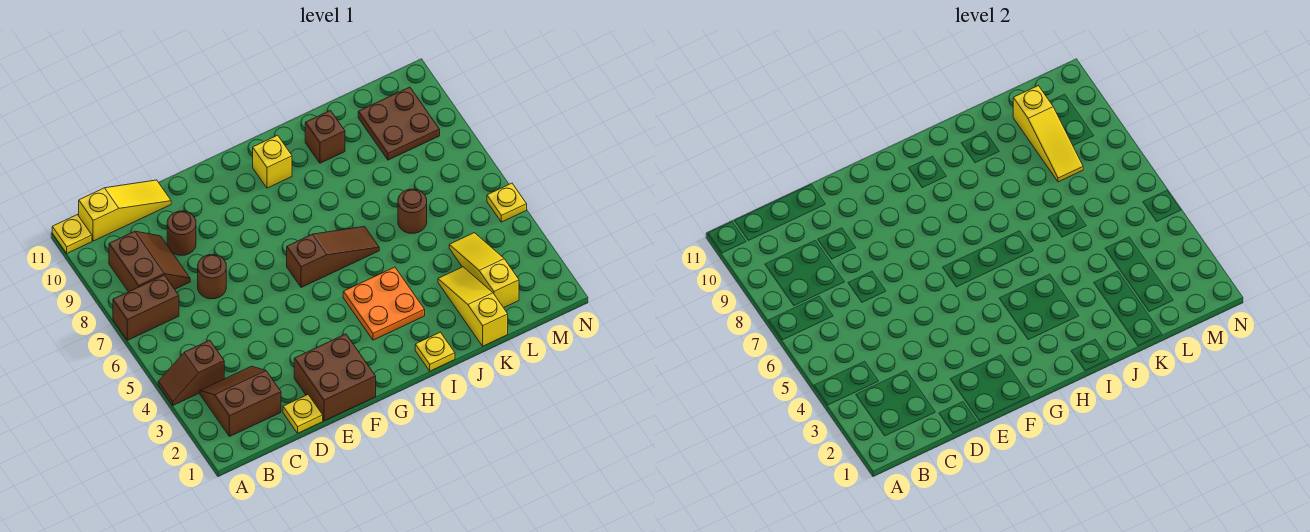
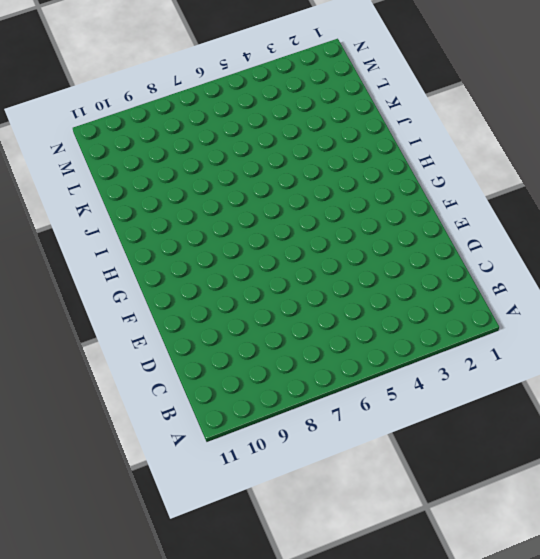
none -> brown slope A4:B4 level 1 top B
none -> brown brick A7:B7 level 1
none -> yellow plate A11 level 1

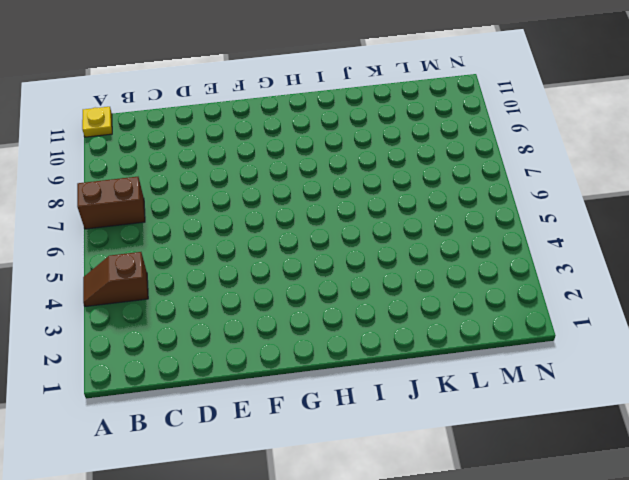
none -> brown slope B2:C3 level 1 top 2
none -> brown slope B8:C9 level 1 top B
none -> yellow slope B11:D11 level 1 top B

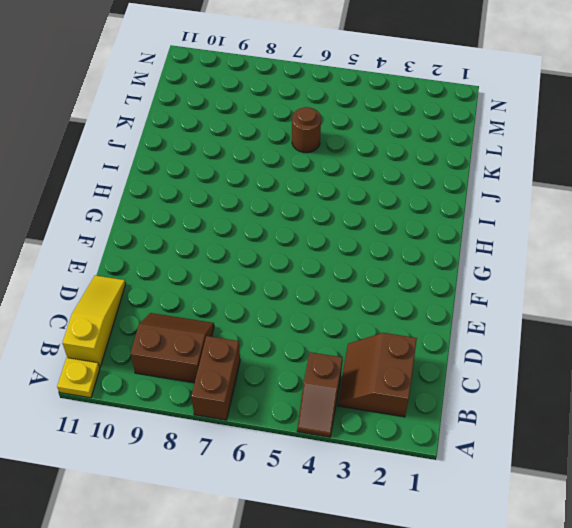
none -> yellow plate D1 level 1
none -> brown round brick D7 level 1
none -> brown round brick D9 level 1

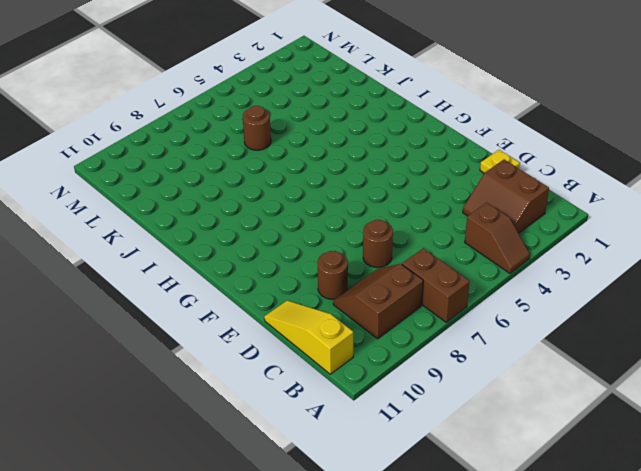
none -> yellow plate A11 level 1
none -> brown brick E1:F2 level 1
none -> brown slope G6:I6 level 1 top G

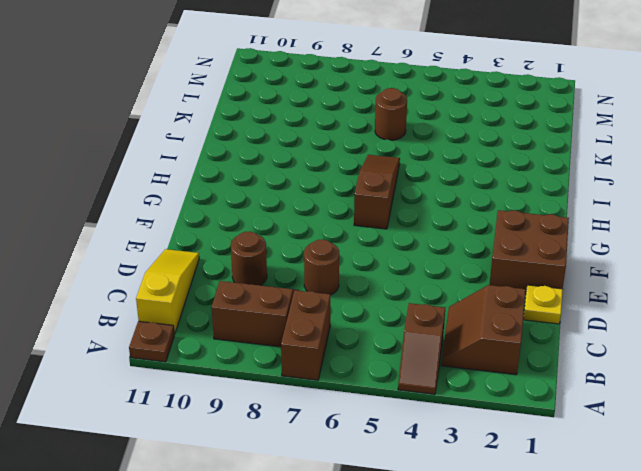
brown plate A11 level 1 -> yellow plate A11 level 1
none -> orange plate H3:I4 level 1
none -> yellow brick H10 level 1
none -> yellow plate I1 level 1

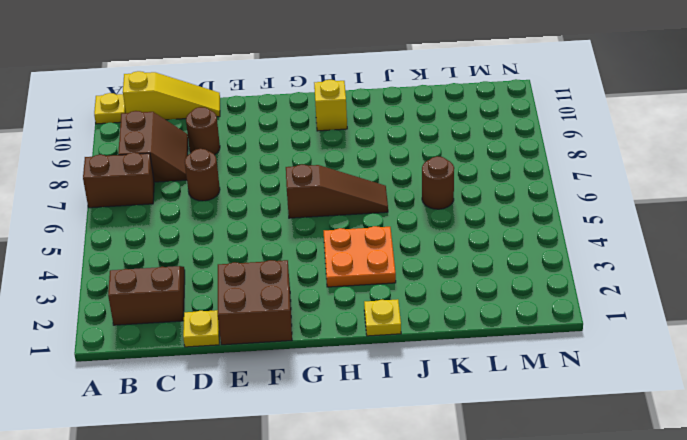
none -> brown slope A4:B4 level 1 top B
none -> brown brick J10 level 1
none -> yellow slope K1:K3 level 1 top 1

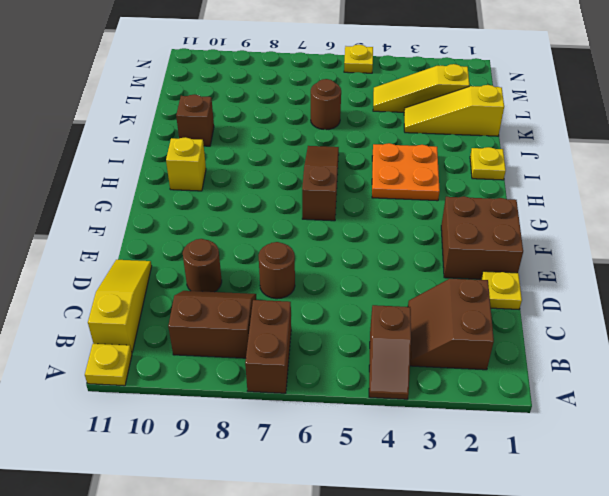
none -> brown plate L9:M10 level 1
none -> yellow slope L8:L10 level 2 top 10

